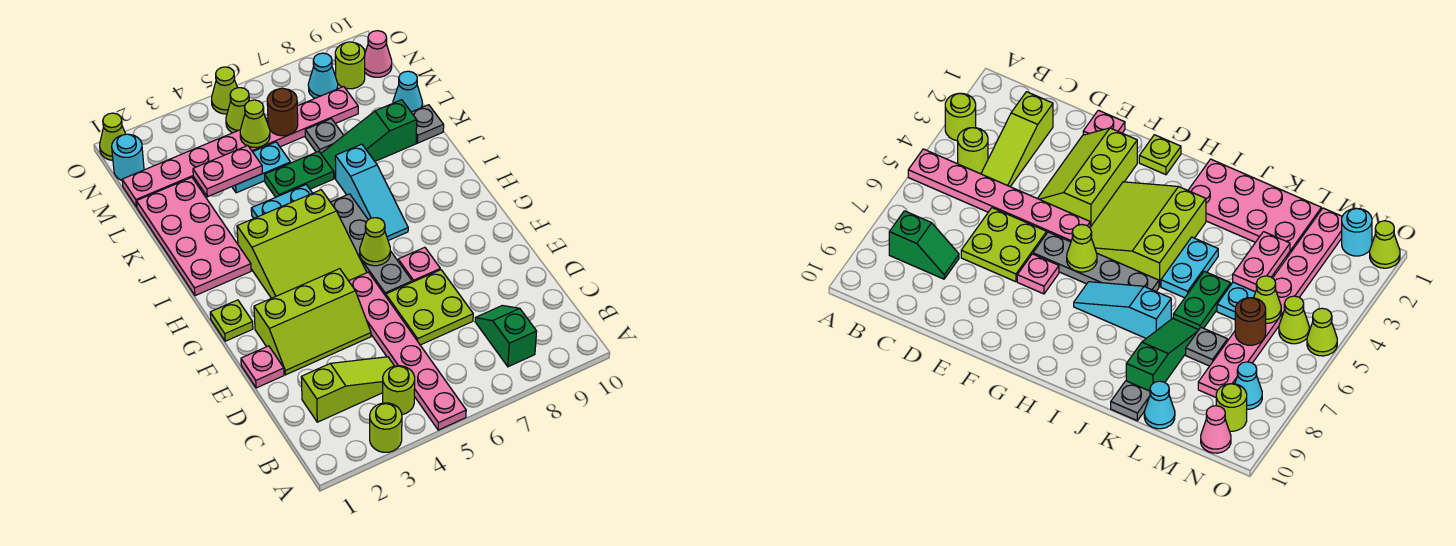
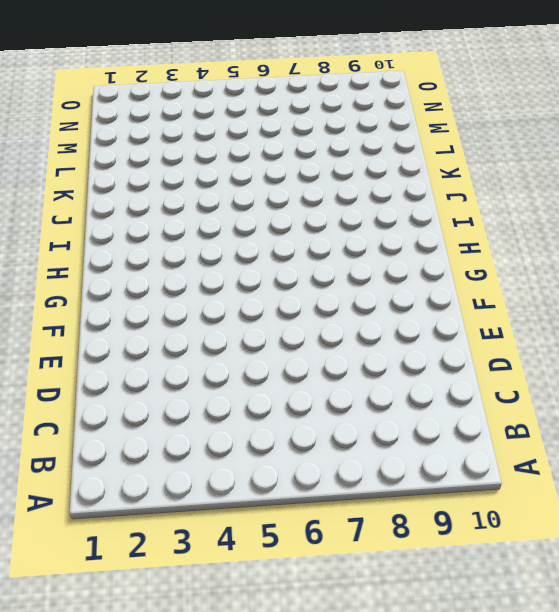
none -> lime round brick A3 level 1
none -> pink plate A5:F5 level 1
none -> lime round brick B4 level 1
none -> green slope B8:C8 level 1 top B

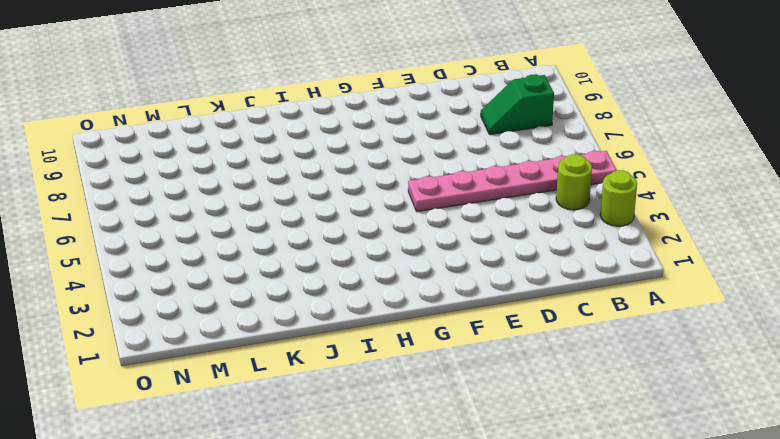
none -> lime slope C2:C4 level 1 top 2
none -> lime plate D6:E7 level 1
none -> pink plate E1 level 1
none -> lime slope E2:F4 level 1 top F

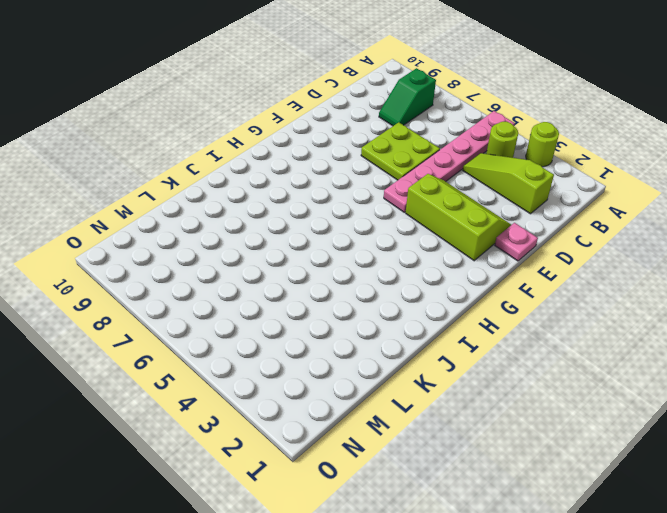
none -> grey plate F6:I6 level 1
none -> pink plate F7 level 1
none -> lime plate G1 level 1
none -> lime slope G3:I5 level 1 top I

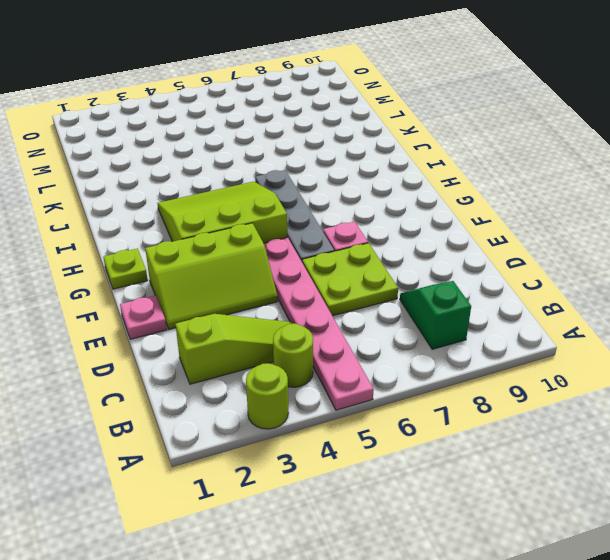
lime slope G3:I5 level 1 top G -> lime slope G3:I5 level 1 top I
none -> cyan slope H7:J7 level 1 top J
none -> pink plate I1:L2 level 1
none -> cyan plate J4:J5 level 1
none -> green plate K5:K6 level 1

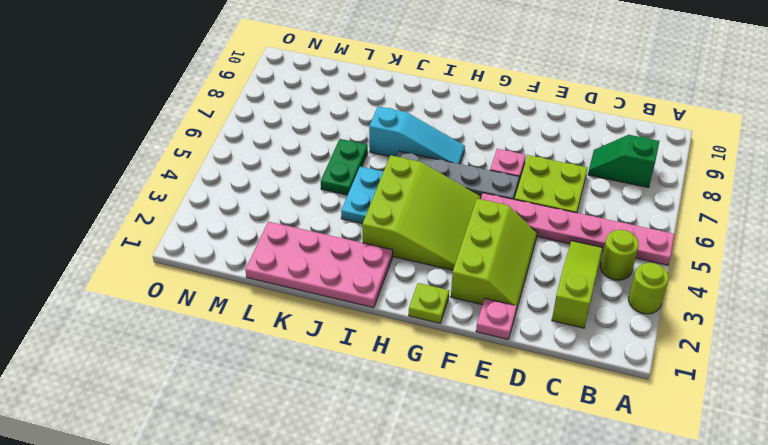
none -> green slope K7:K9 level 1 top 9
none -> grey plate K10 level 1
none -> cyan plate L4:L5 level 1
none -> grey plate L7 level 1

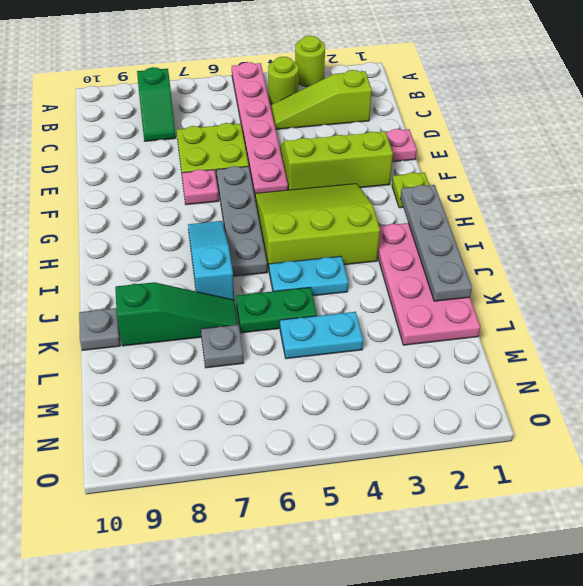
grey plate H1:K1 level 2 -> none
none -> cyan cone L10 level 1
none -> pink plate M1:M8 level 1
none -> cyan round brick N1 level 1
none -> lime cone N5 level 1

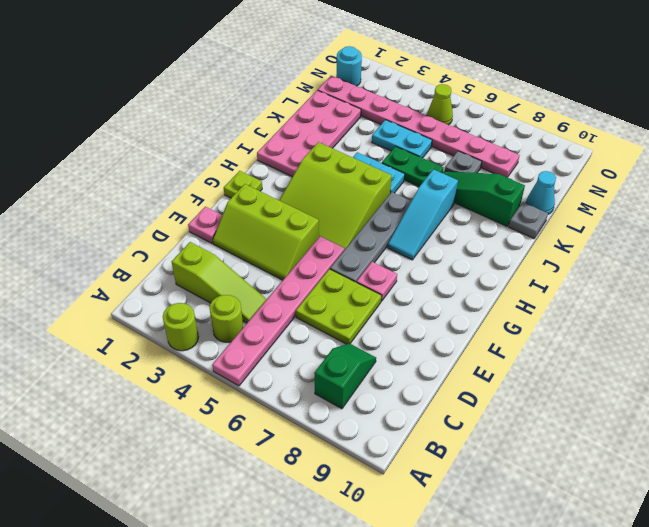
none -> cyan cone N8 level 1
none -> lime round brick N9 level 1
none -> pink cone N10 level 1
none -> lime cone O1 level 1

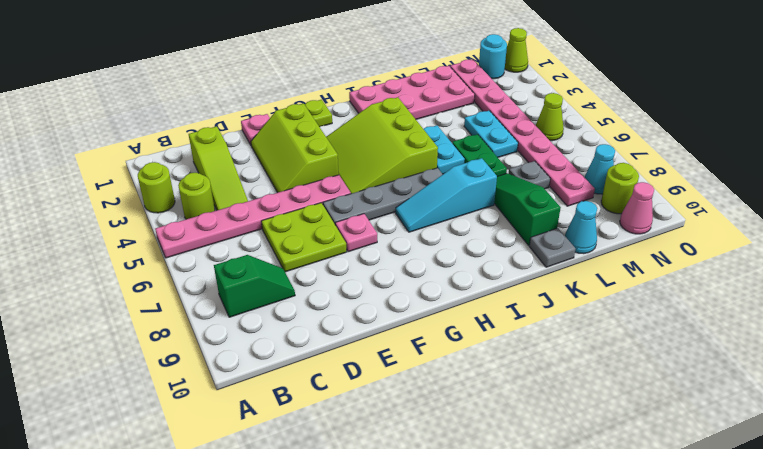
none -> lime cone O5 level 1
none -> lime cone G6 level 2
none -> pink plate L3:L4 level 2
none -> lime cone M5 level 2

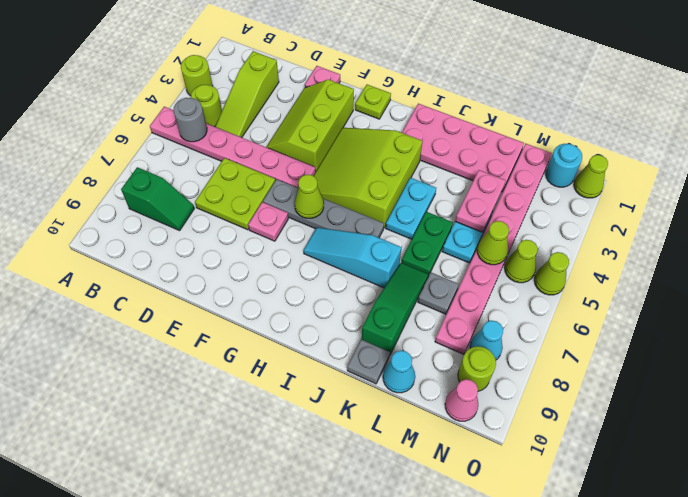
grey round brick B5 level 2 -> none
none -> brown round brick M6 level 2

